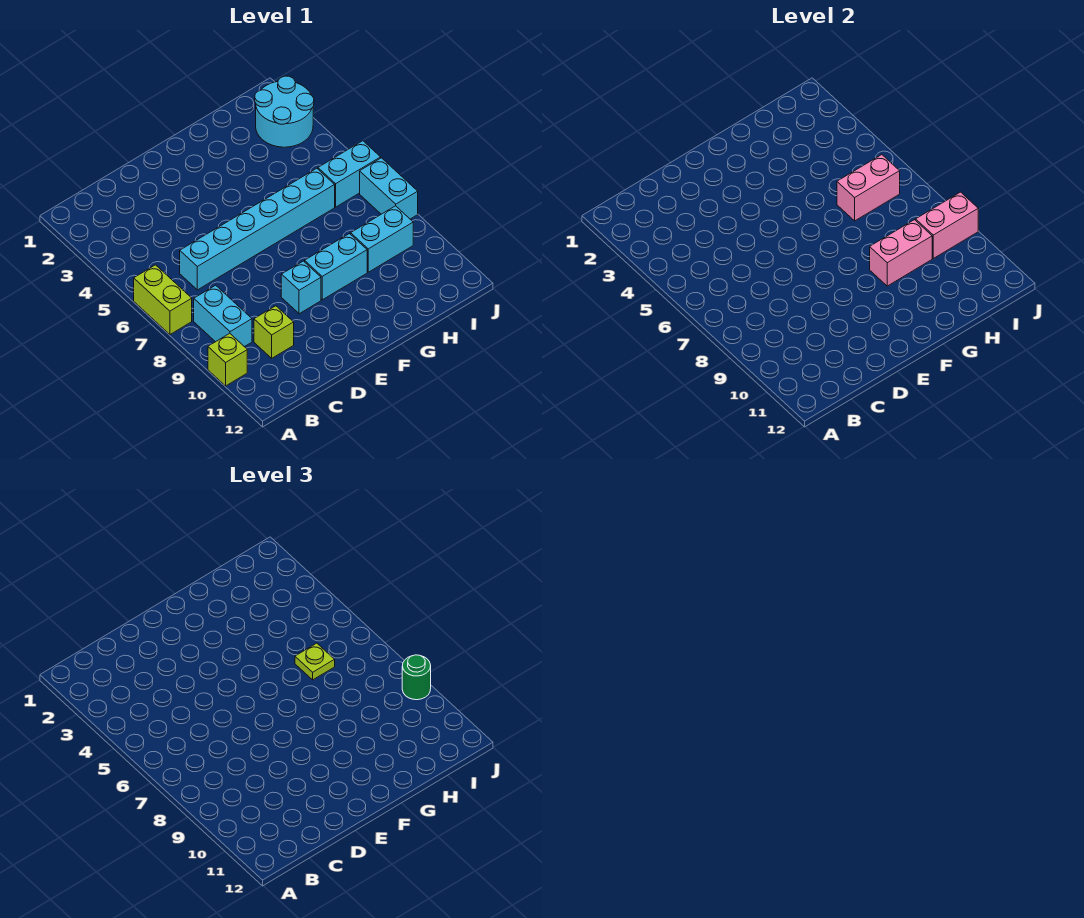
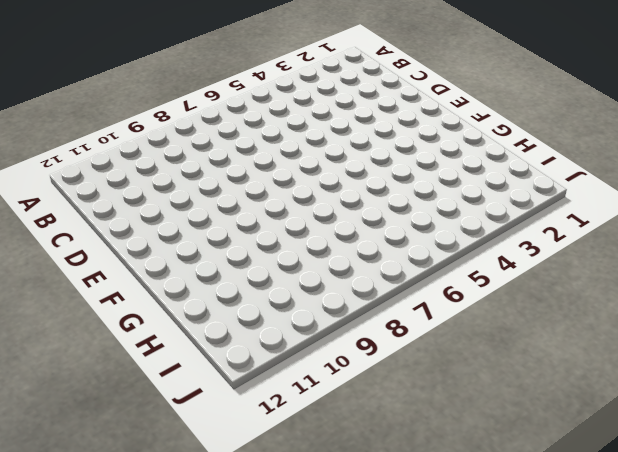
none -> lime brick A6:A7 level 1
none -> lime brick A10 level 1
none -> cyan brick B8:B9 level 1

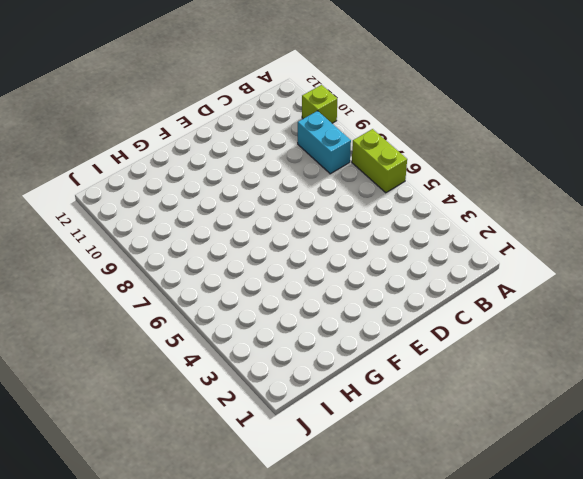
none -> cyan brick C6:H6 level 1
none -> lime brick C10 level 1
none -> cyan brick E9 level 1

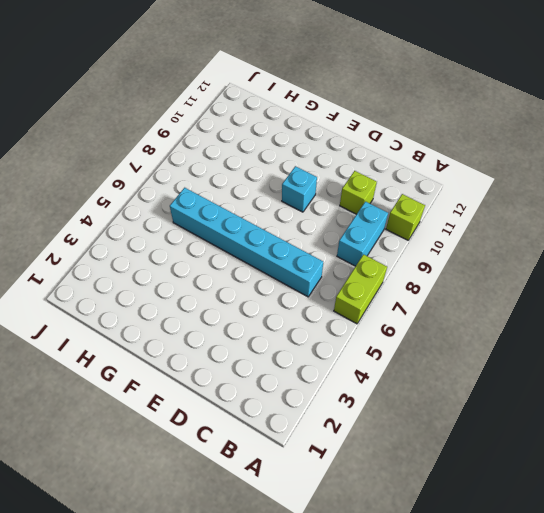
none -> cyan brick F9:G9 level 1
none -> cyan brick H9:I9 level 1
none -> cyan round brick I2:J3 level 1

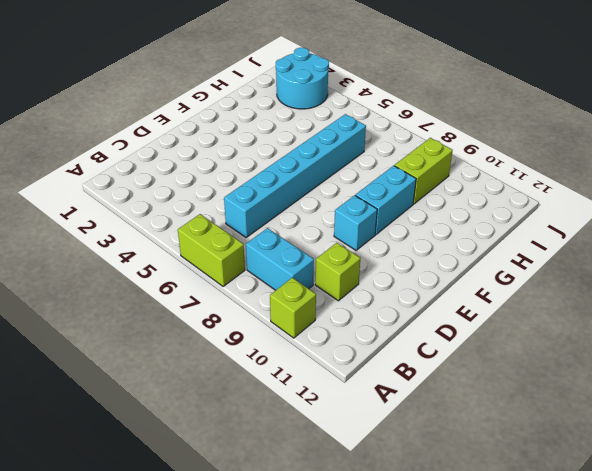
lime brick H9:I9 level 1 -> cyan brick H9:I9 level 1
none -> cyan brick I6:J6 level 1
none -> cyan brick J7:J8 level 1
none -> pink brick G9:H9 level 2

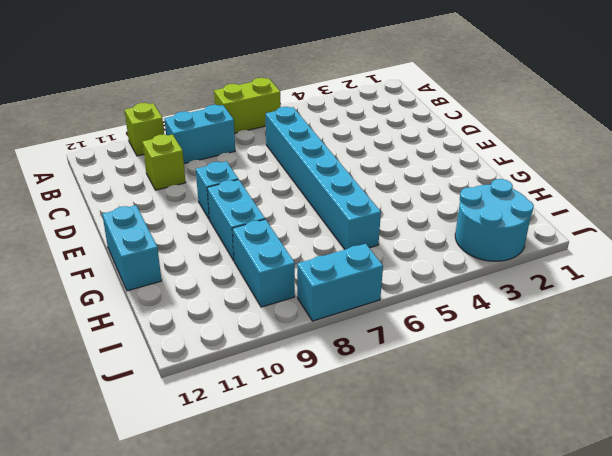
cyan brick F12:G12 level 1 -> cyan brick I6:J6 level 1
none -> pink brick G9:H9 level 2
none -> pink brick H6:I6 level 2
none -> pink brick I9:J9 level 2

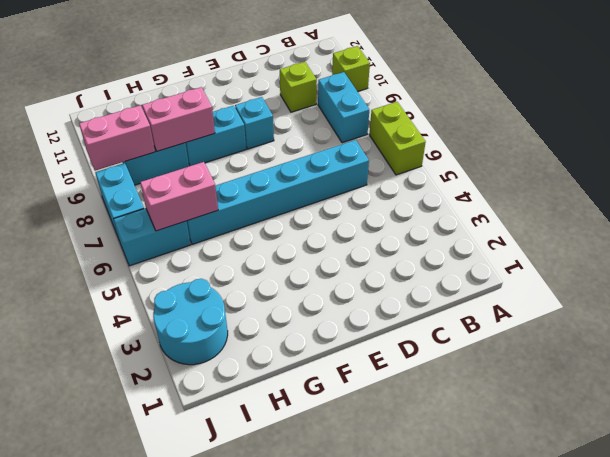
none -> lime plate H6 level 3
none -> green round brick J9 level 3

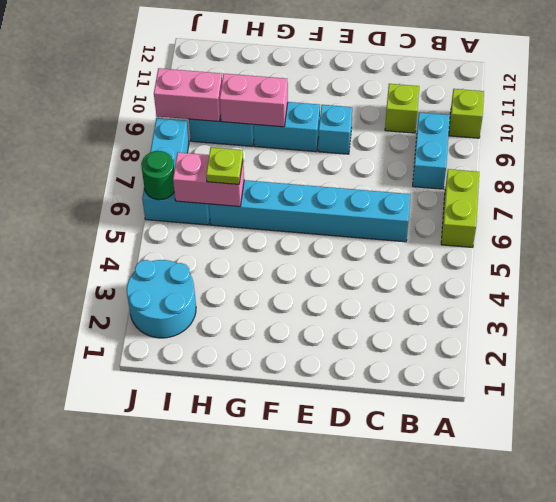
green round brick J6 level 2 -> green round brick J9 level 3

